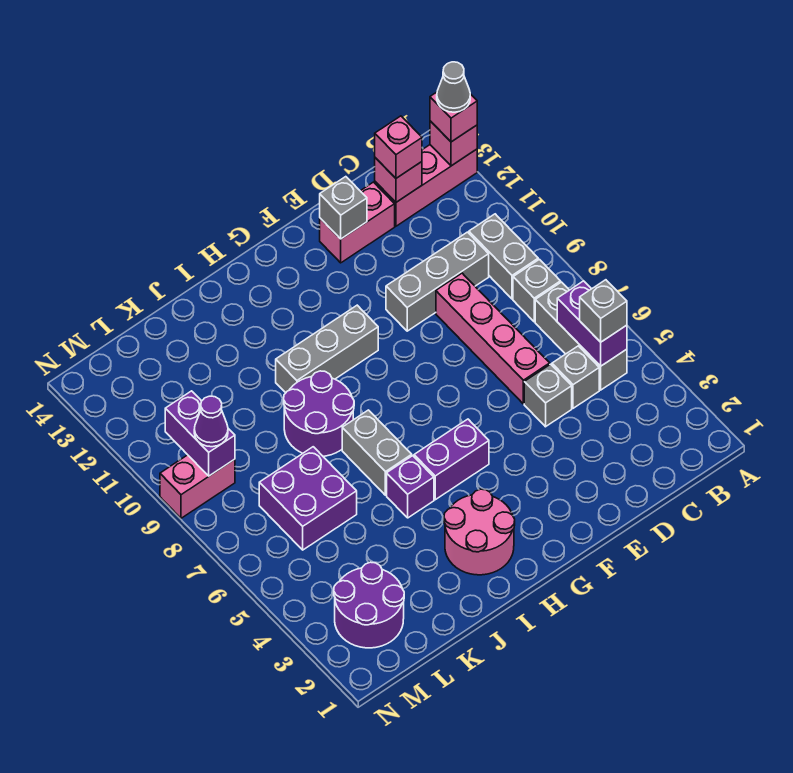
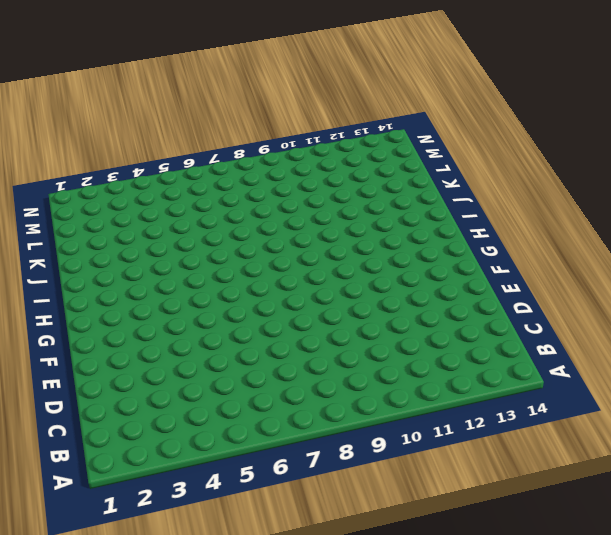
none -> pink brick A13:C13 level 1
none -> grey brick B5:B7 level 1
none -> grey brick B8 level 1

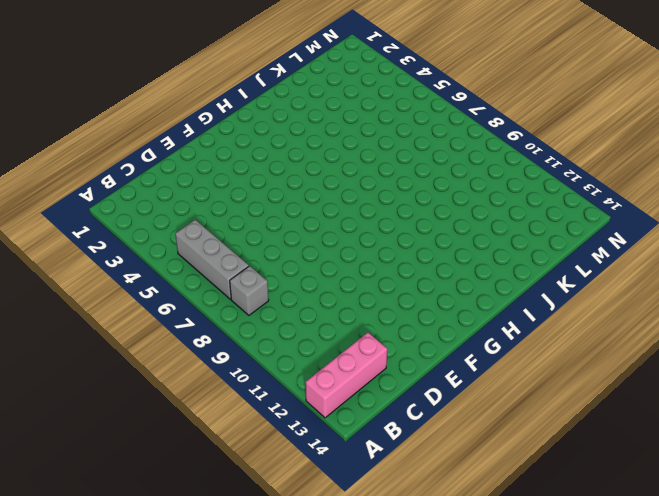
none -> grey brick B9:B10 level 1
none -> grey brick C5 level 1
none -> grey brick C10:E10 level 1

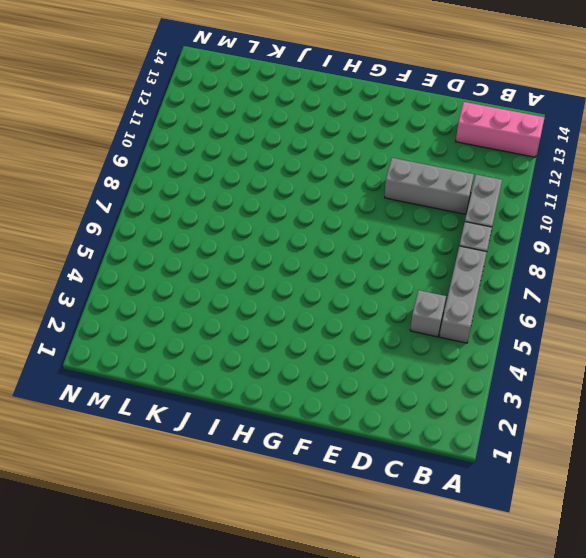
none -> grey brick D5 level 1
none -> pink brick D6:D9 level 1
none -> pink brick D13:E13 level 1

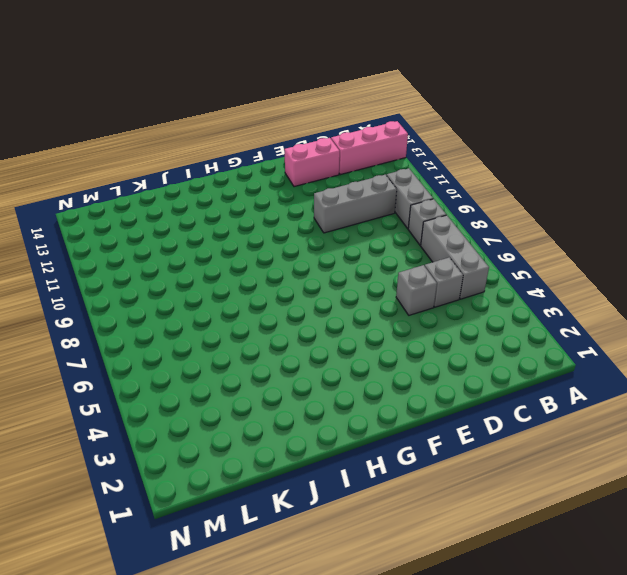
none -> pink brick D6:D9 level 1
none -> purple brick G5:H5 level 1
none -> grey brick G10:I10 level 1

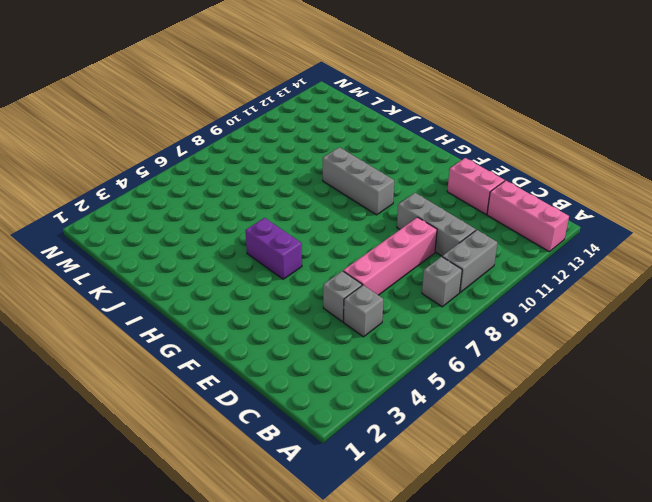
none -> grey brick B5:B7 level 1
none -> pink round brick H2:I3 level 1
none -> purple brick I5 level 1

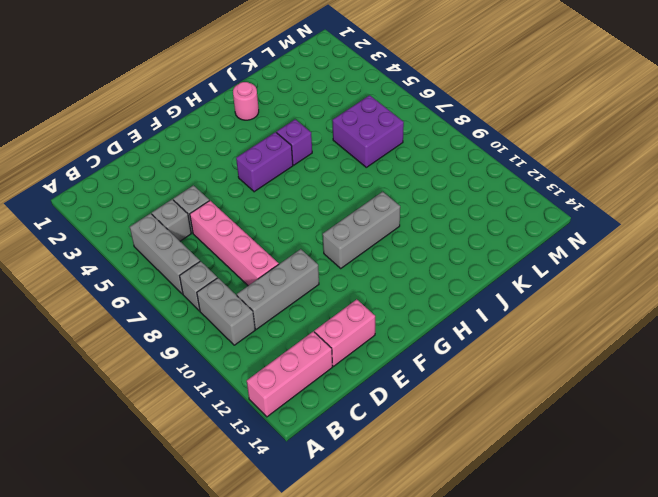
pink round brick I2 level 1 -> pink round brick H2:I3 level 1
none -> grey brick I6:I7 level 1
none -> purple round brick I8:J9 level 1
none -> purple round brick L2:M3 level 1

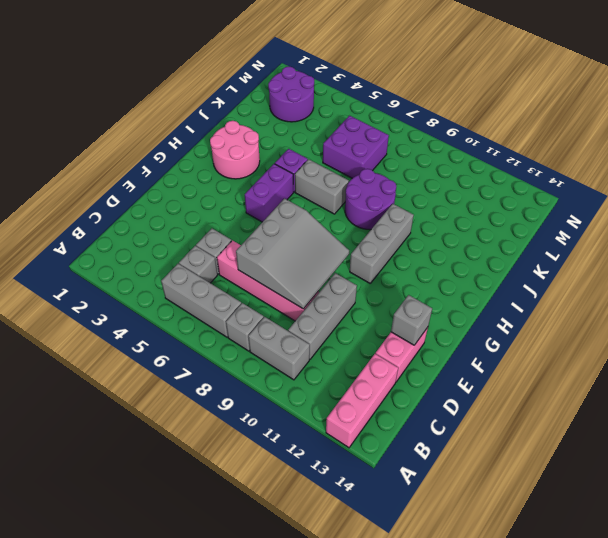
grey slope D7:F9 level 2 top 7 -> none
none -> pink brick M9:N9 level 1
none -> pink brick A13 level 2
none -> purple brick B5:B6 level 2

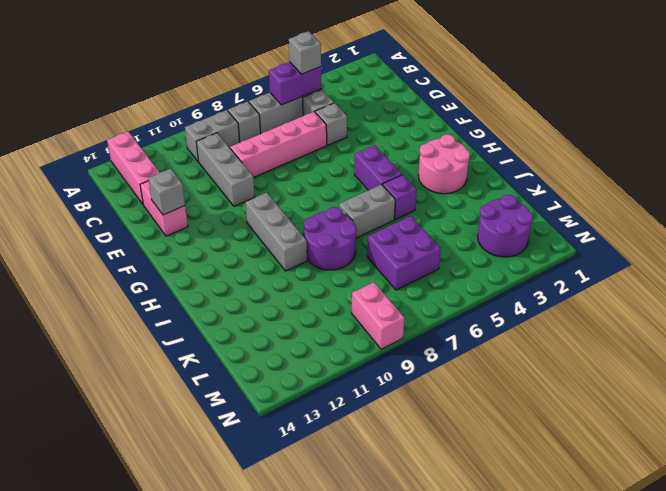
none -> pink brick A13 level 2
none -> pink brick C13 level 2
none -> purple brick M9:M10 level 2

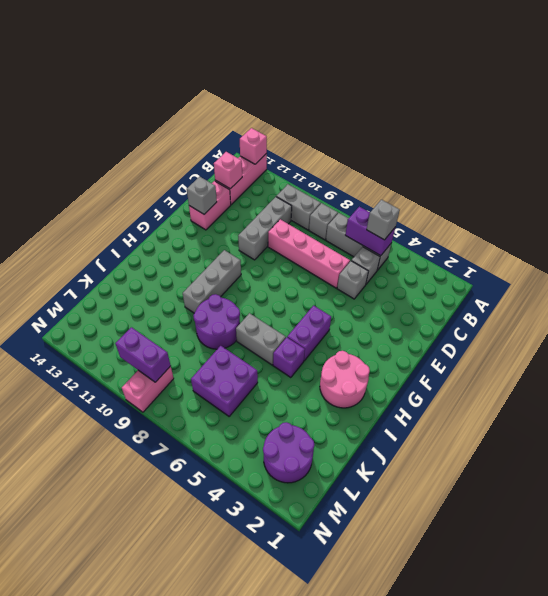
none -> pink brick A13 level 3
none -> pink brick C13 level 3
none -> purple cone M9 level 3

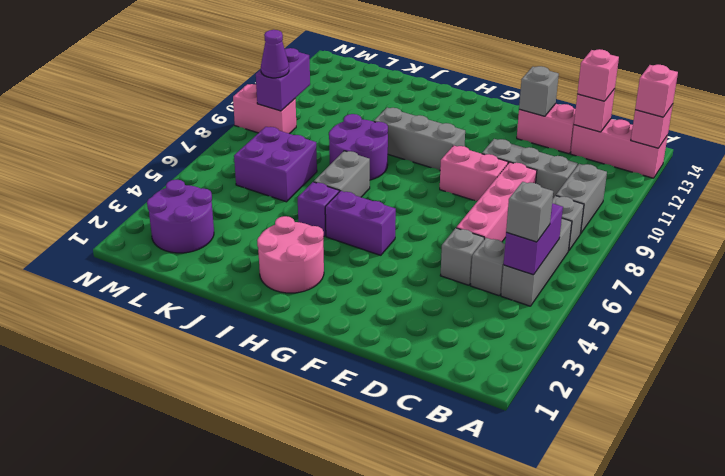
pink brick E9:F9 level 1 -> none
none -> grey cone A13 level 4

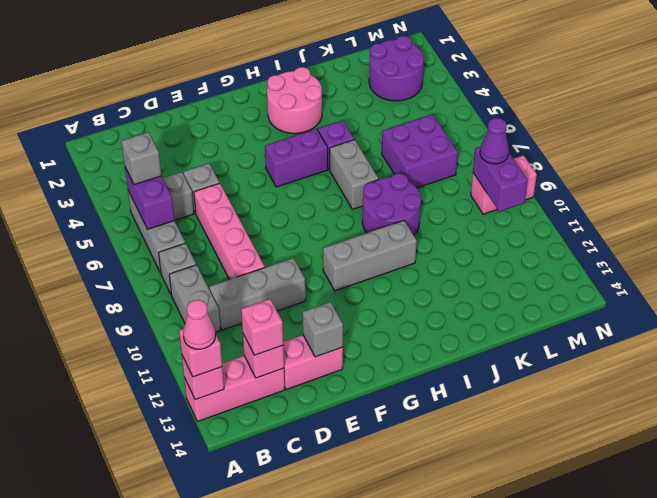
pink cone A13 level 4 -> grey cone A13 level 4

